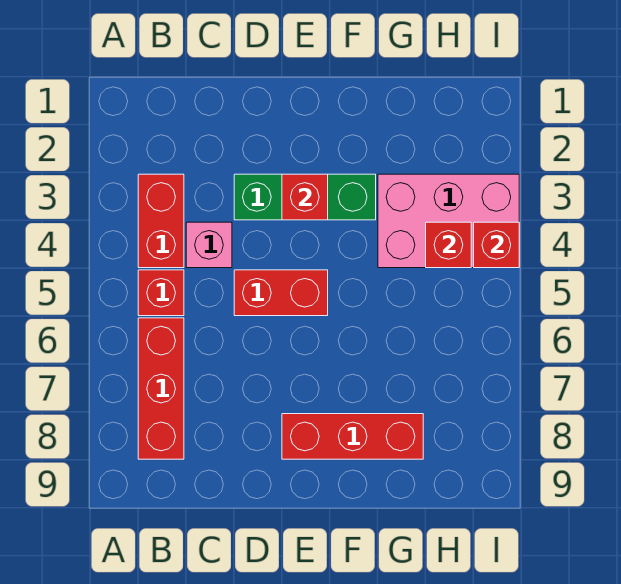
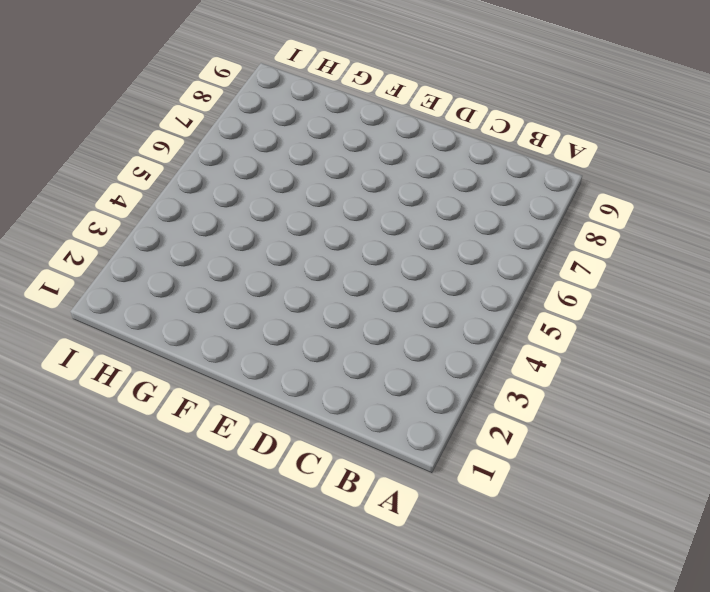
none -> red brick B3:B4 level 1
none -> red brick B5 level 1

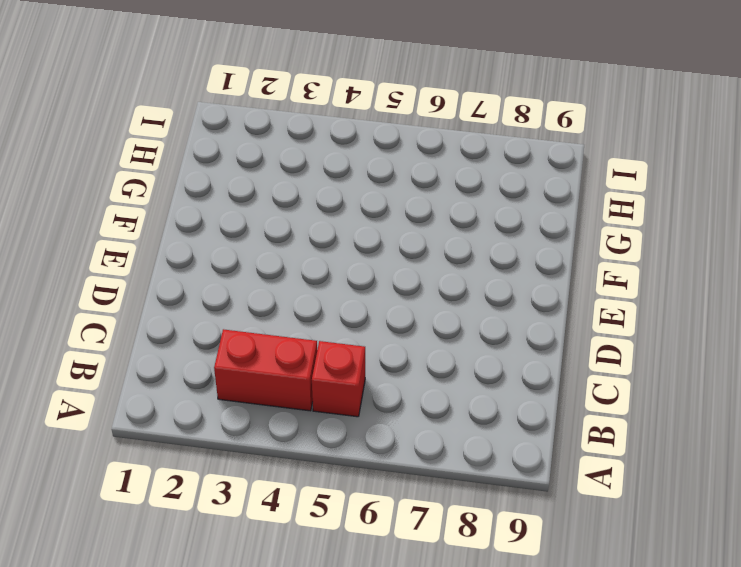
none -> red brick B6:B8 level 1
none -> pink brick C4 level 1

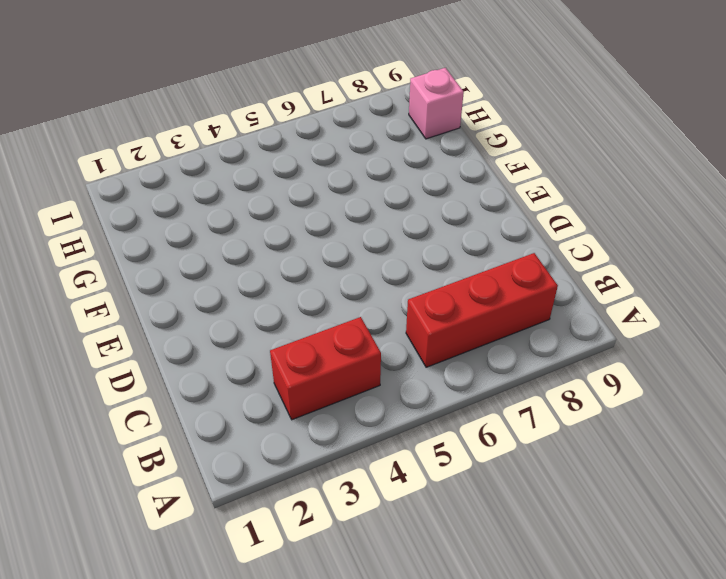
pink brick H9 level 1 -> pink brick C4 level 1
none -> red brick B5 level 1
none -> green brick D3:F3 level 1

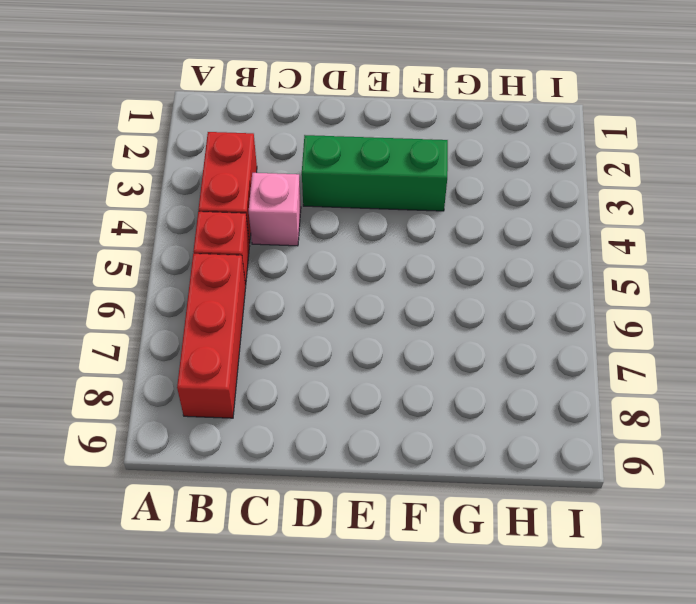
none -> red brick D5:E5 level 1
none -> red brick E8:G8 level 1

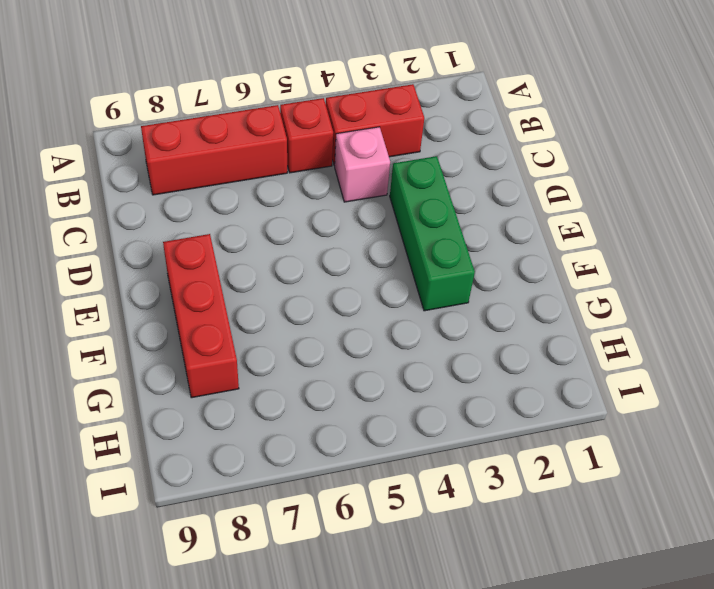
none -> red brick D5:E5 level 1
none -> pink brick G3:I4 level 1

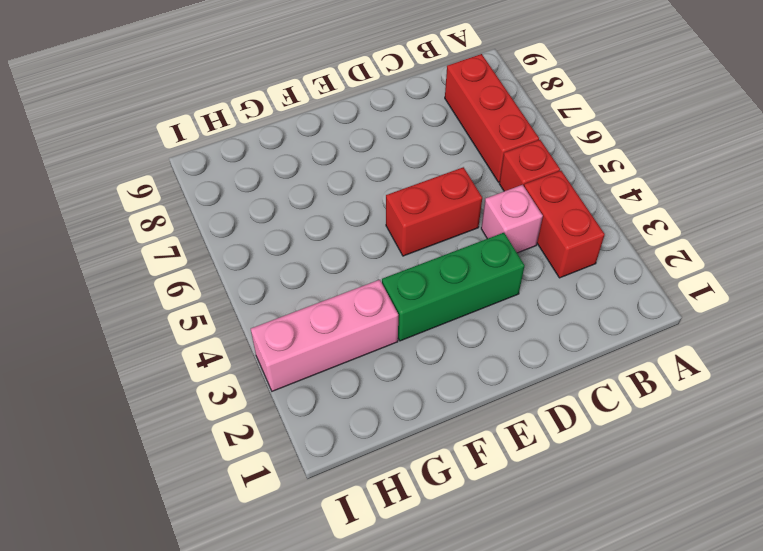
pink brick G3:I3 level 1 -> pink brick G3:I4 level 1
none -> red brick E8:G8 level 1
none -> red brick E3 level 2

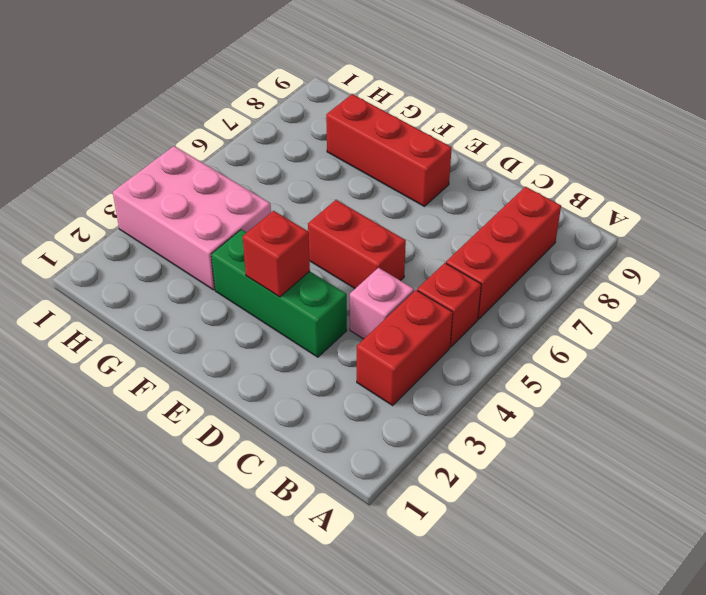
none -> red brick H4 level 2
none -> red brick I4 level 2

